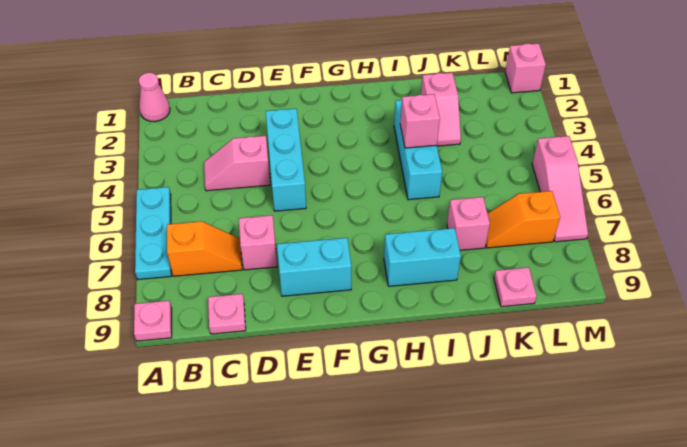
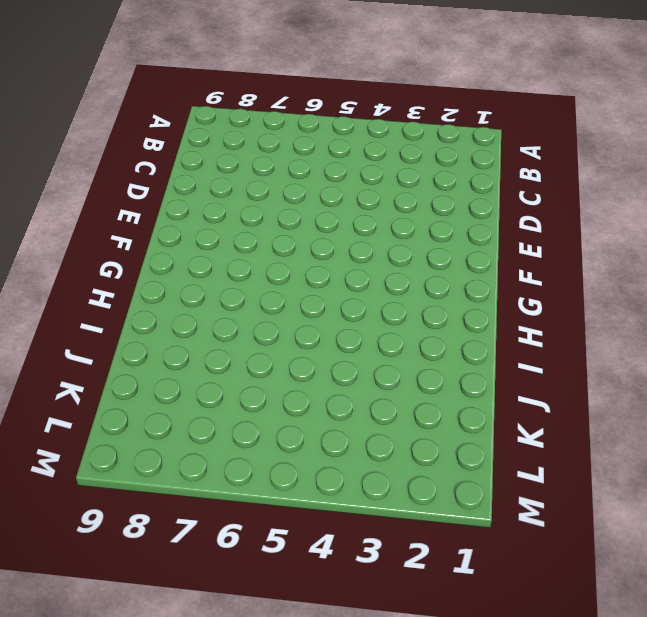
none -> pink cone A1 level 1
none -> cyan plate A5:A7 level 1
none -> pink plate A9 level 1

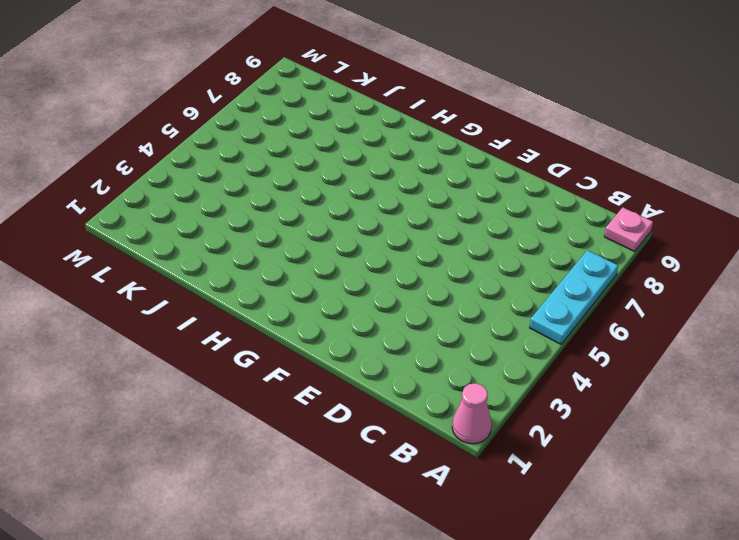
none -> orange slope B7:C7 level 1 top B
none -> pink slope C4:D4 level 1 top D
none -> pink plate C9 level 1

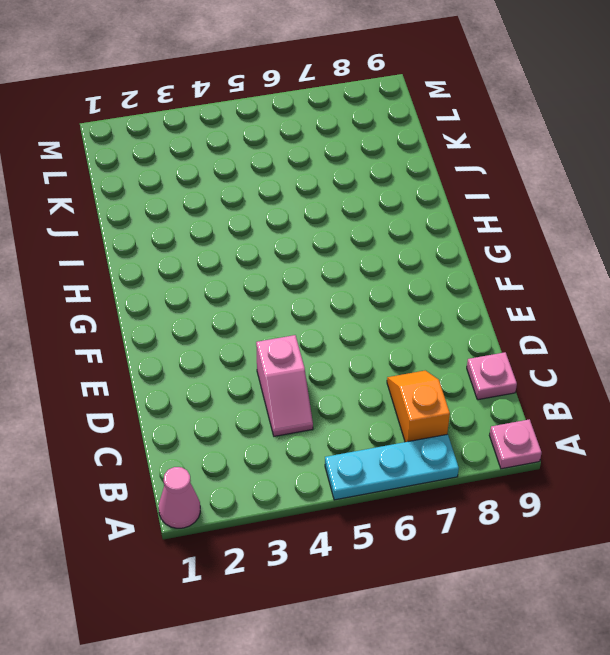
none -> pink brick D7 level 1
none -> cyan brick E3:E5 level 1
none -> cyan brick E8:F8 level 1

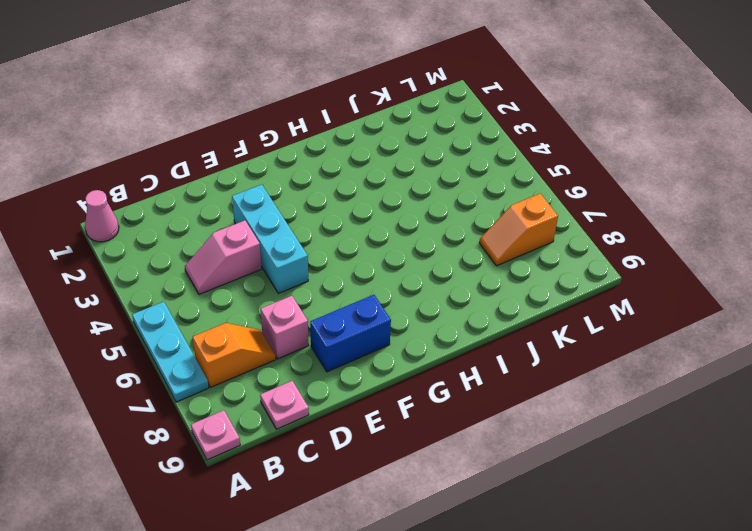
blue brick E8:F8 level 1 -> cyan brick E8:F8 level 1
none -> cyan brick H8:I8 level 1
none -> cyan brick I3:I5 level 1
none -> pink slope J2:J3 level 1 top 2

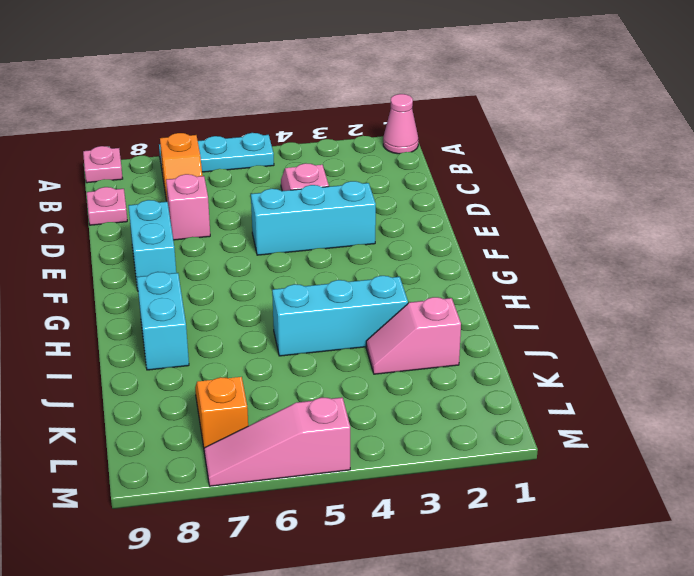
none -> pink brick J7 level 1
none -> pink plate K9 level 1
none -> pink brick M1 level 1

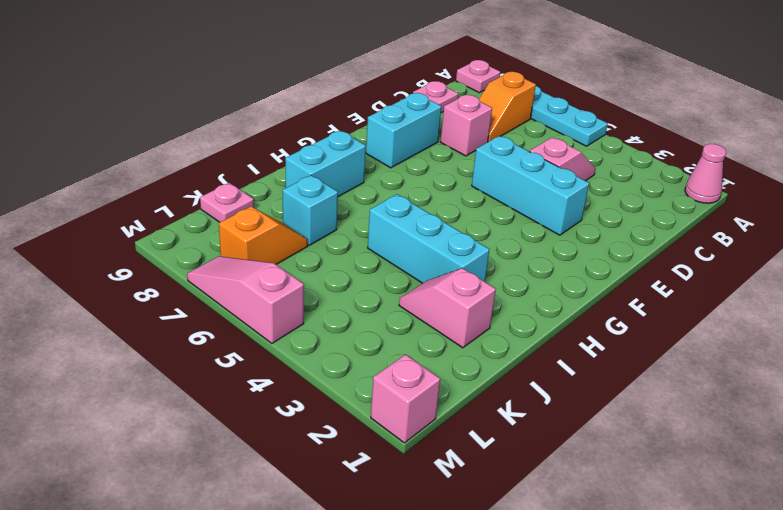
cyan brick J7 level 1 -> pink brick J7 level 1
none -> pink brick I4 level 2

